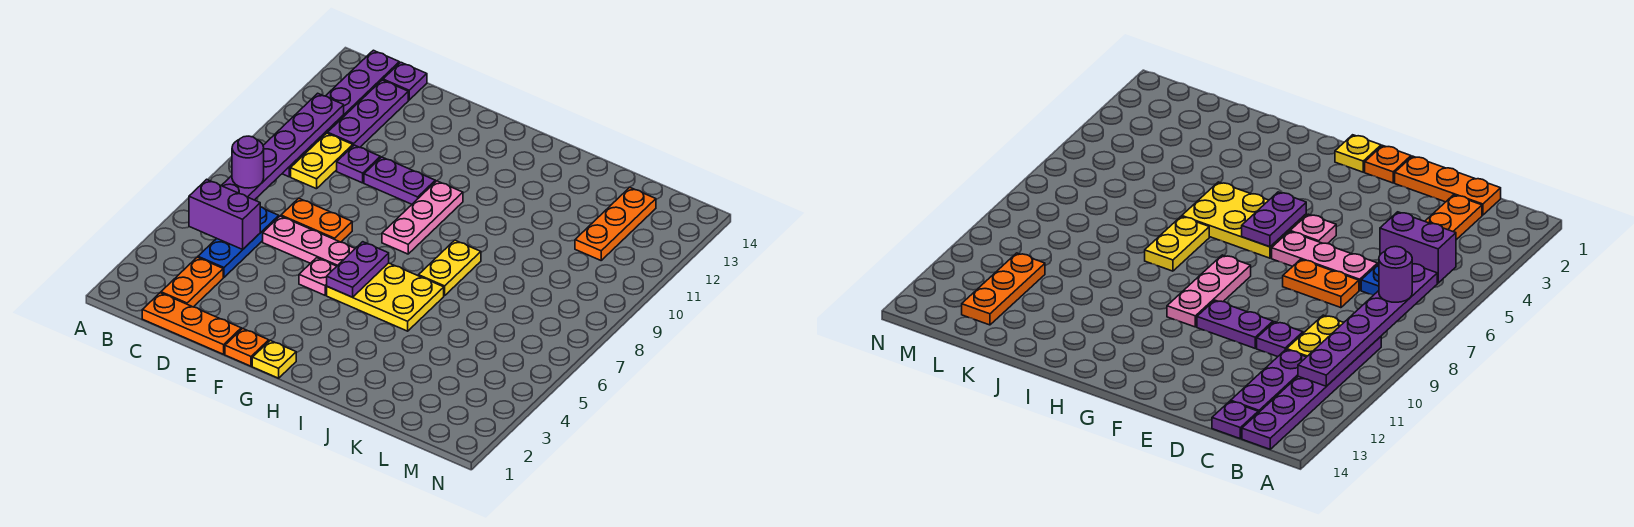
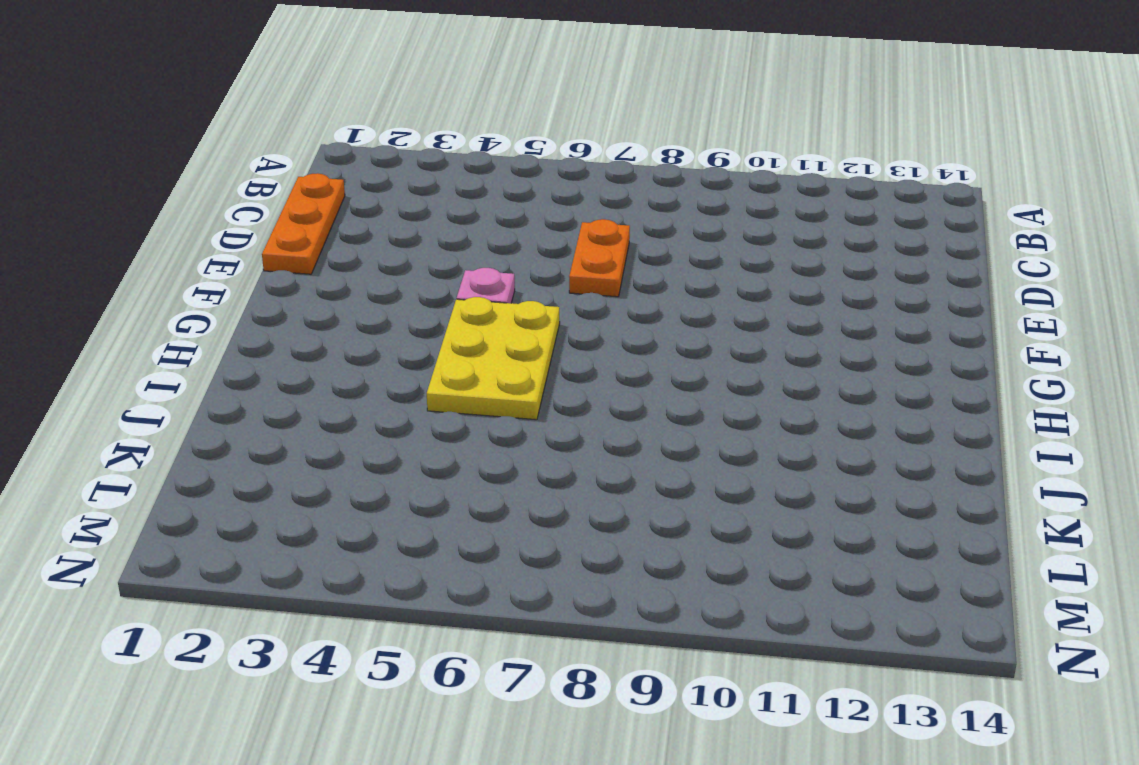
none -> purple plate B9:B14 level 1
none -> orange plate C2:C3 level 1
none -> blue plate C4:C6 level 1

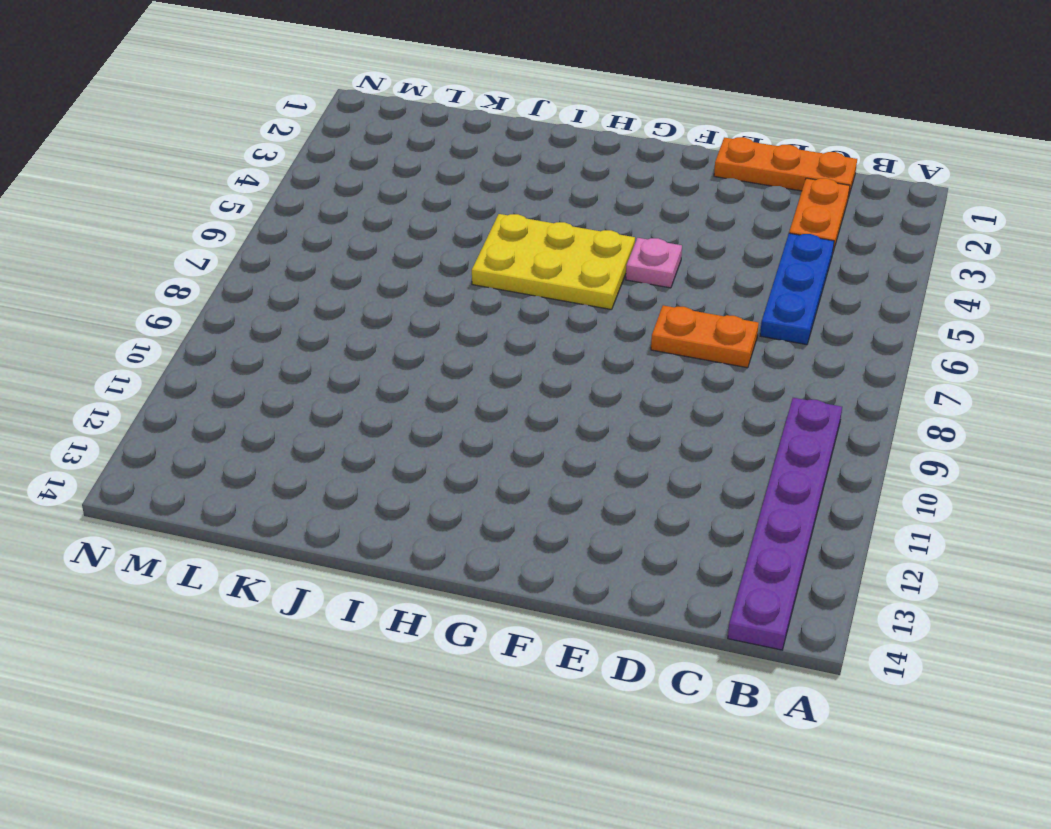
none -> yellow plate C9:C10 level 1
none -> purple plate C11:C13 level 1
none -> purple plate C14 level 1

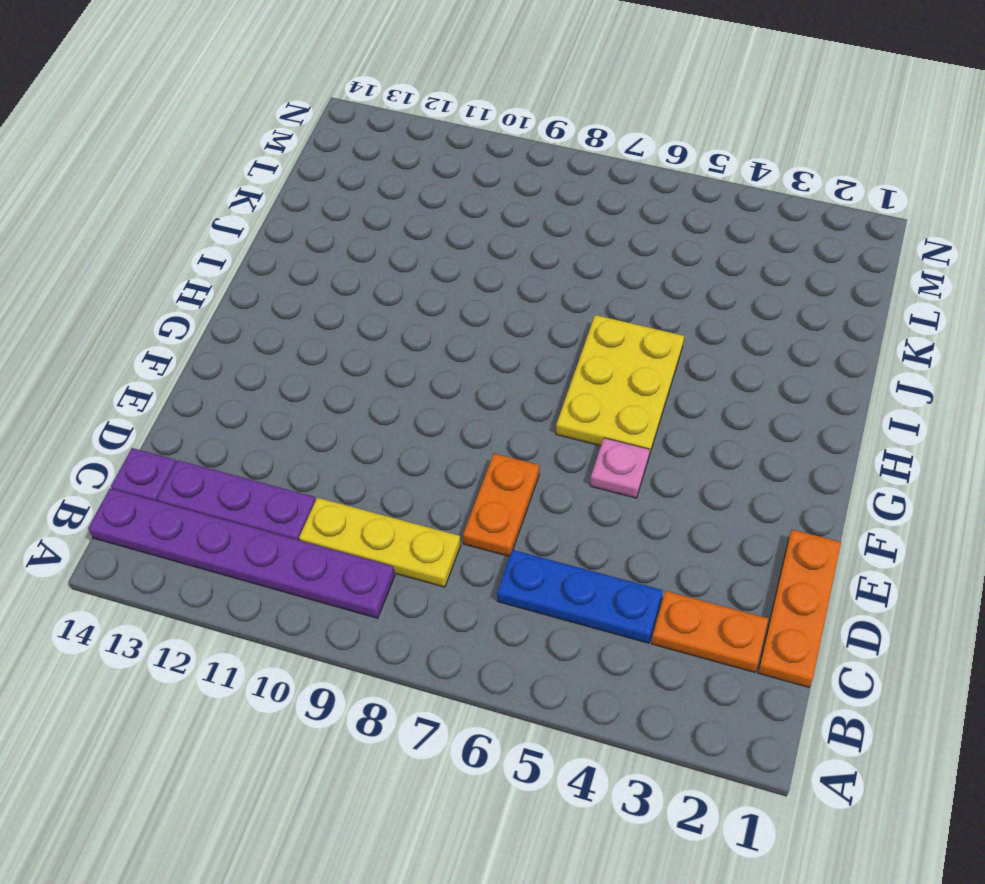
yellow plate C8:C10 level 1 -> yellow plate C9:C10 level 1
none -> pink plate D6:F6 level 1
none -> purple plate D10 level 1
none -> purple plate E10:F10 level 1

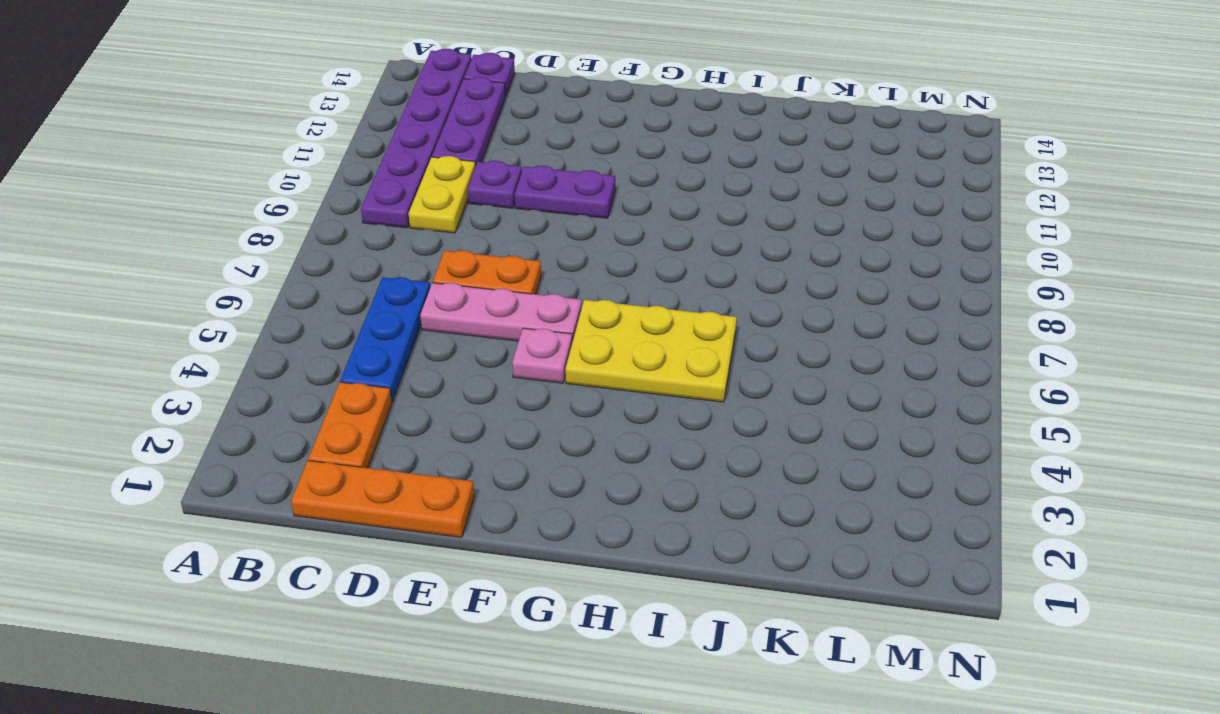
none -> orange plate F1 level 1
none -> yellow plate G1 level 1
none -> pink plate G8:G10 level 1

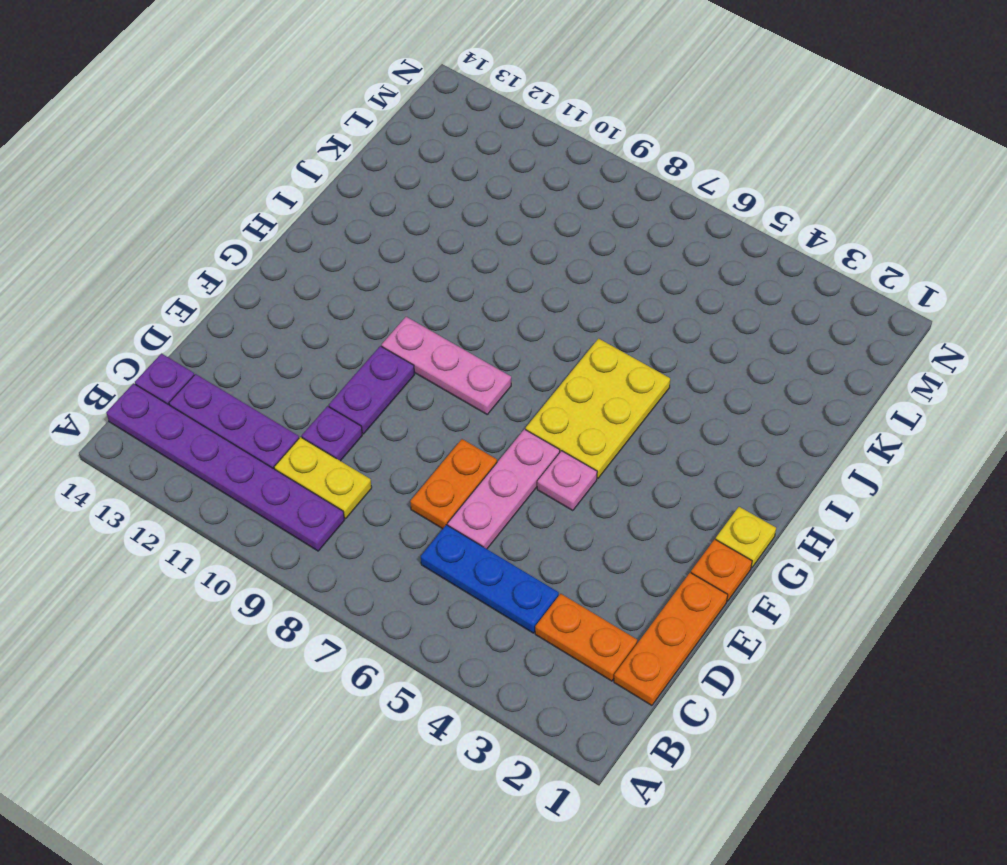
none -> yellow plate I7:I8 level 1
none -> orange plate L11:L13 level 1
none -> purple brick B5:C5 level 2

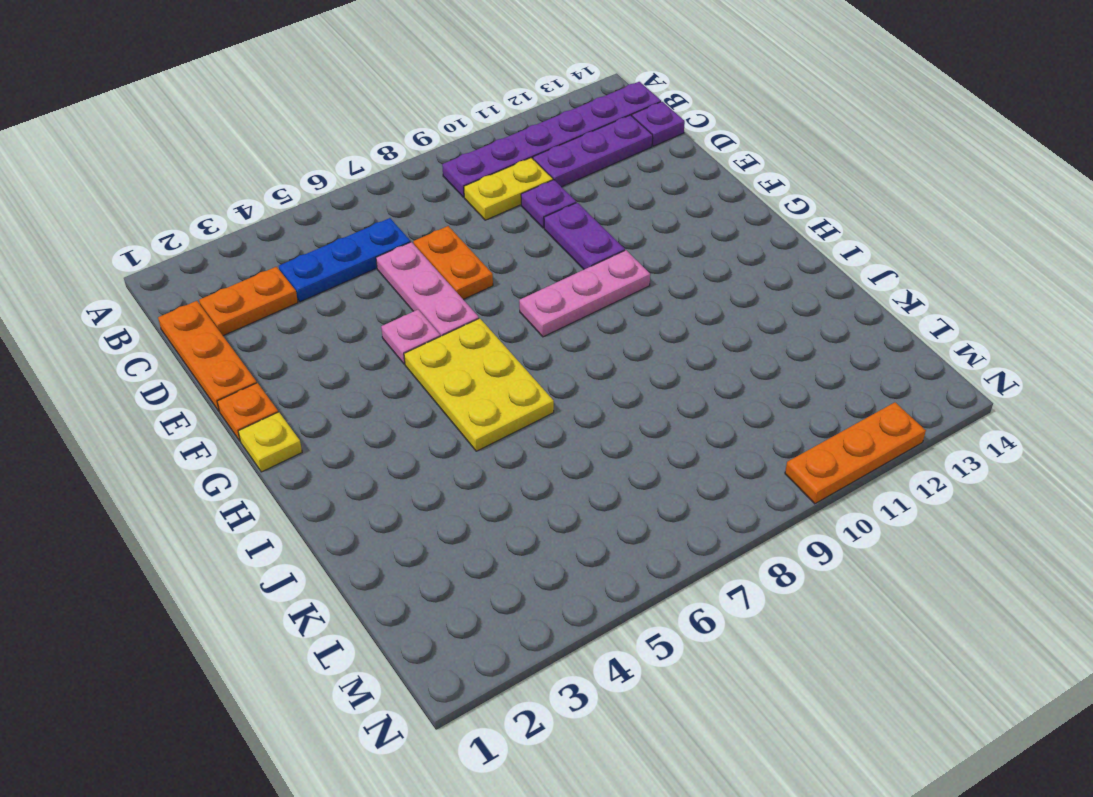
orange plate N10:N12 level 1 -> orange plate L11:L13 level 1
none -> yellow plate I7:I8 level 1
none -> purple brick B5:C5 level 2
none -> purple plate B6:B11 level 2

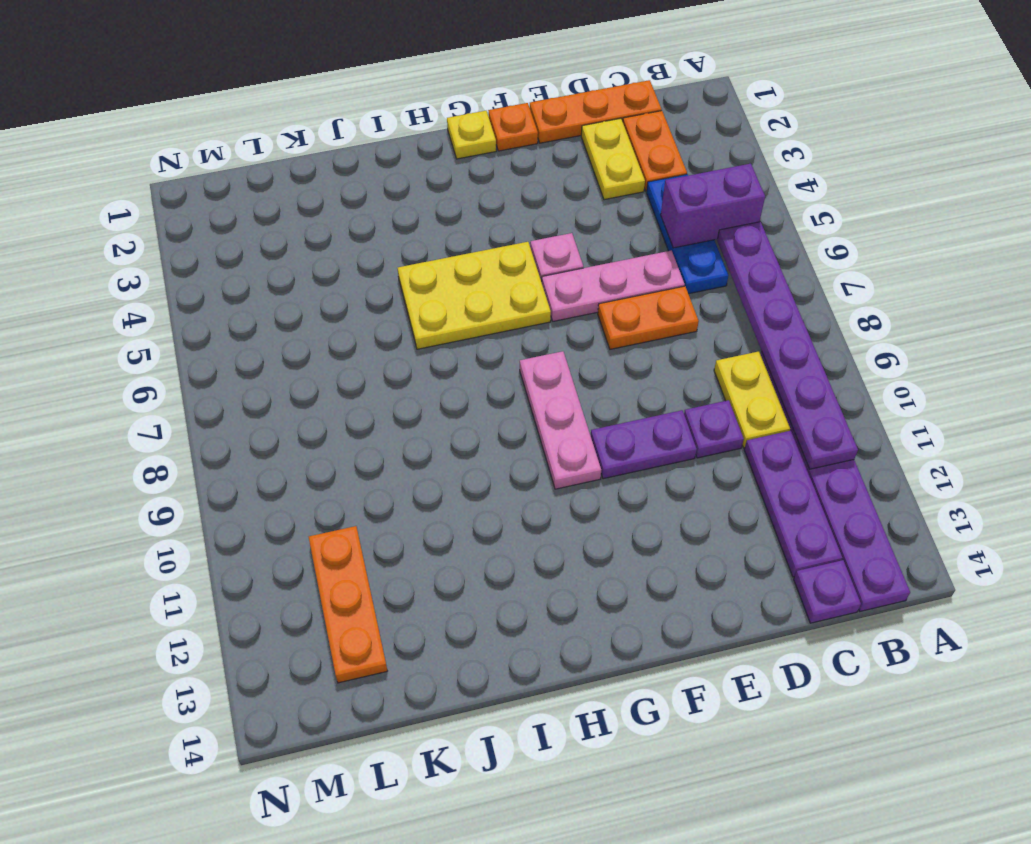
yellow plate D2:D3 level 1 -> yellow plate I7:I8 level 1
none -> purple plate G5:G6 level 2
none -> purple round brick B7 level 3

